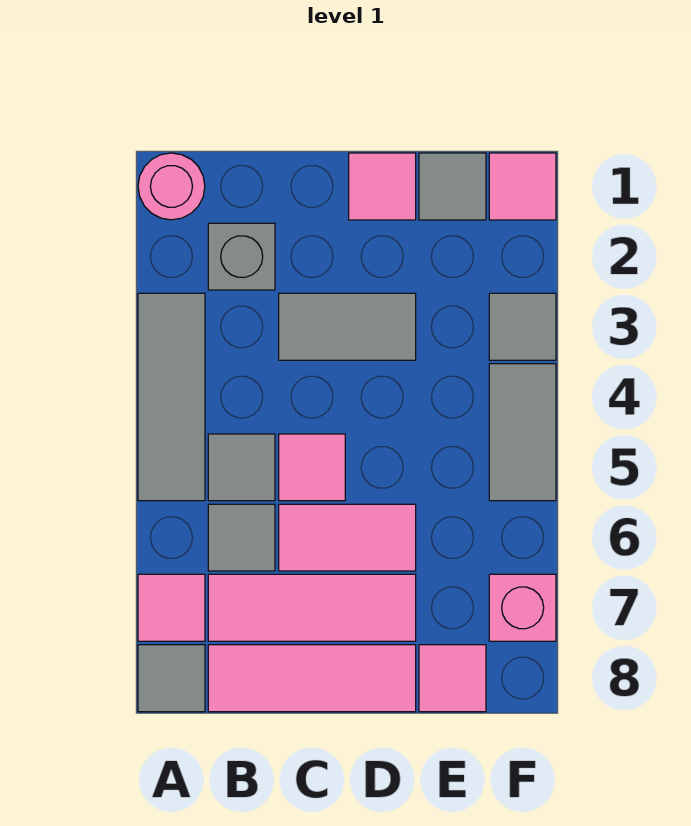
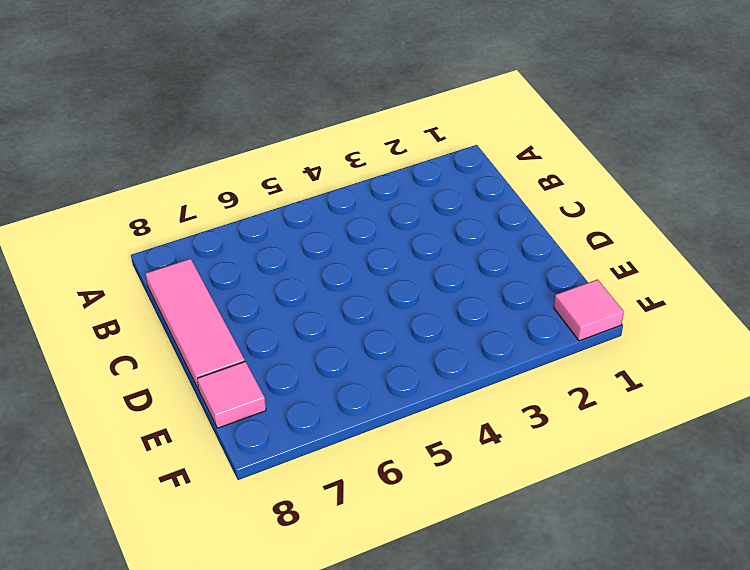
none -> pink round brick A1 level 1
none -> grey tile A3:A5 level 1
none -> pink tile A7 level 1

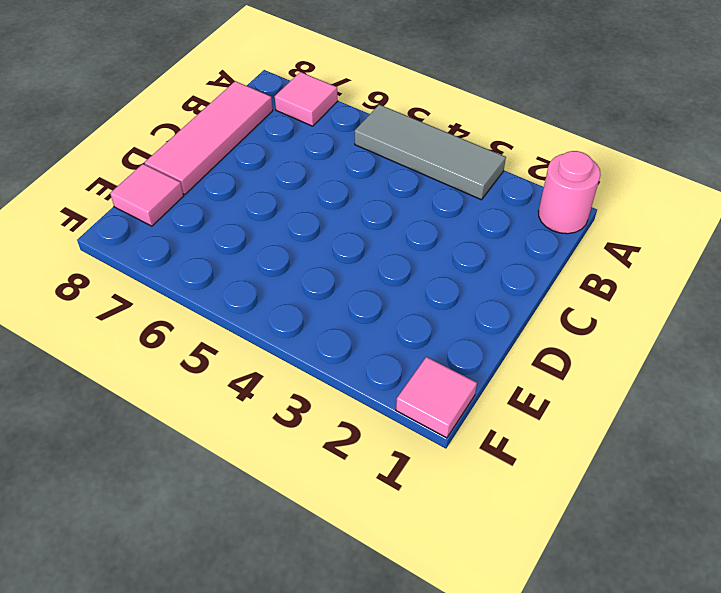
none -> grey tile A8 level 1
none -> grey brick B2 level 1
none -> grey tile B5 level 1

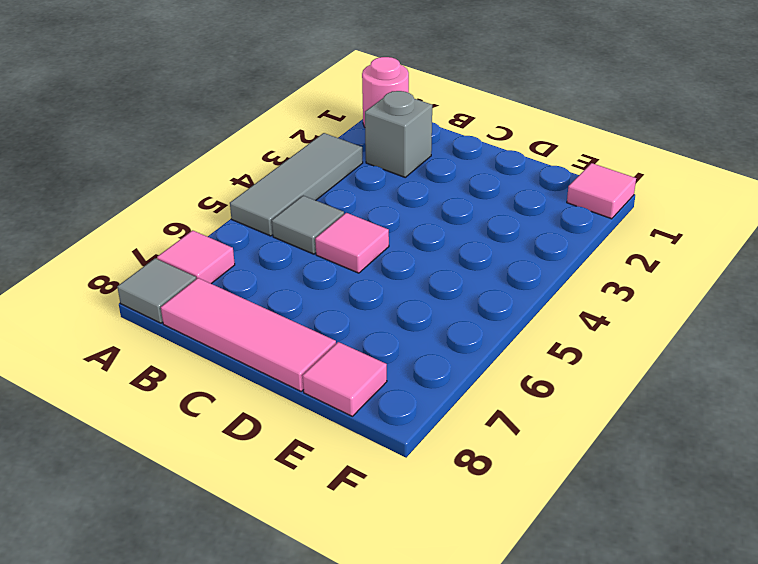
none -> grey tile B6 level 1
none -> pink tile B7:D7 level 1
none -> grey tile C3:D3 level 1

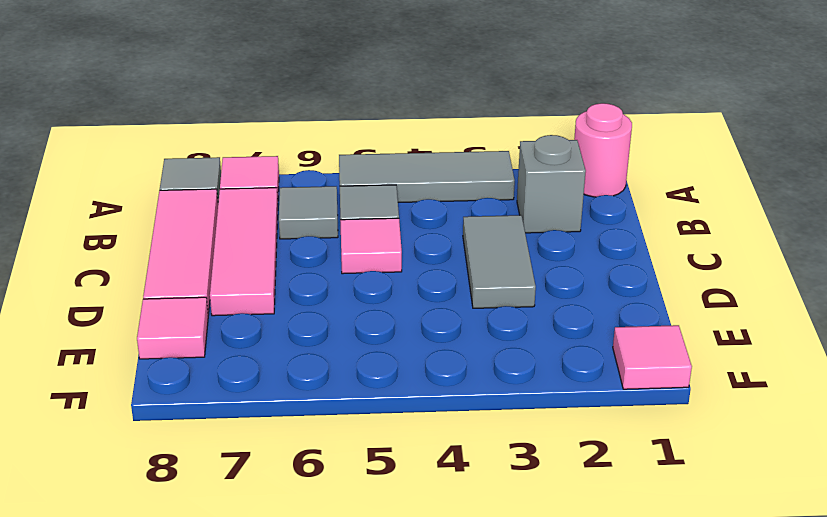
none -> pink tile C6:D6 level 1
none -> pink tile D1 level 1
none -> grey tile E1 level 1

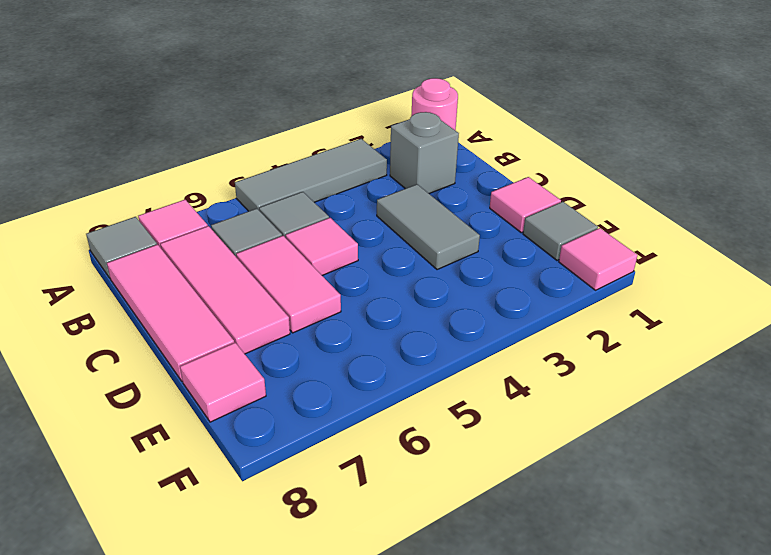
none -> grey tile F3 level 1
none -> grey tile F4:F5 level 1
none -> pink brick F7 level 1

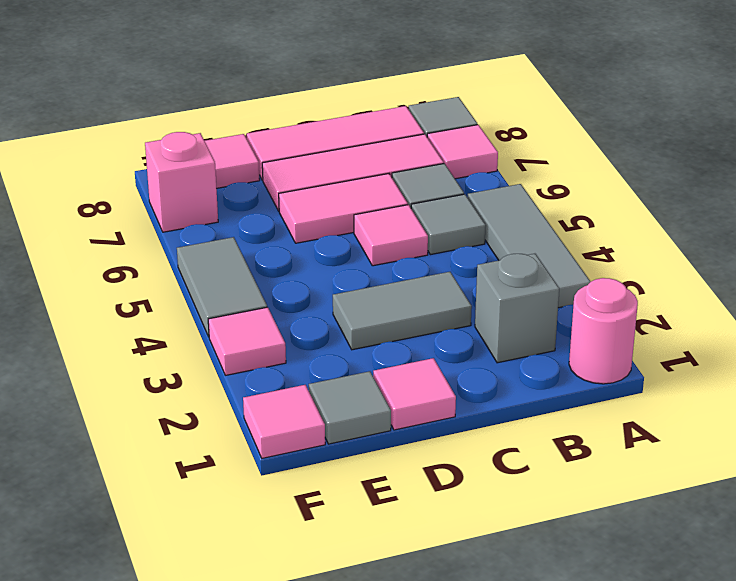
pink tile F3 level 1 -> grey tile F3 level 1

